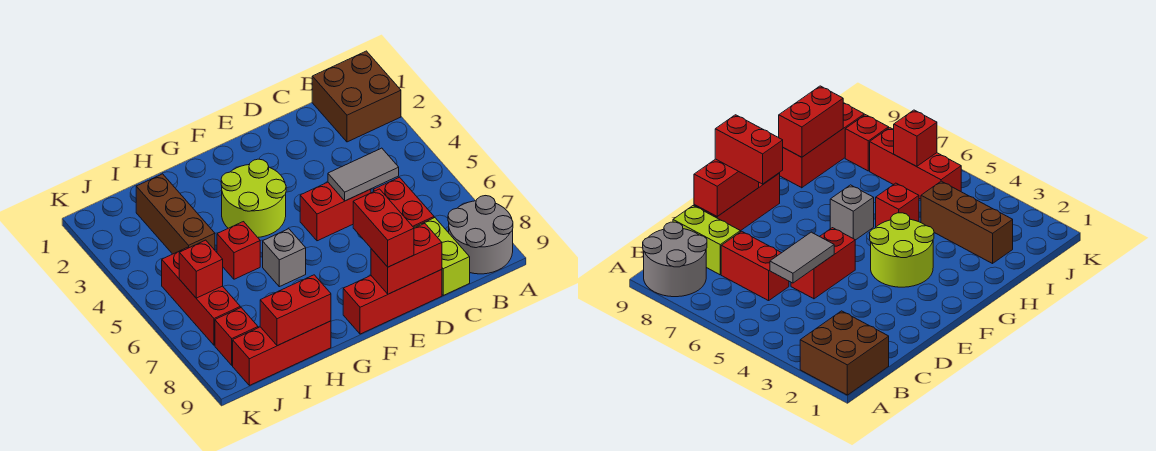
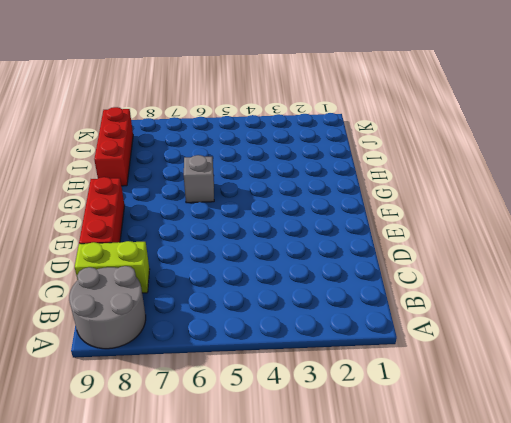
none -> brown brick A1:B2 level 1
none -> red brick C6:C7 level 1
none -> red brick D5:E5 level 1

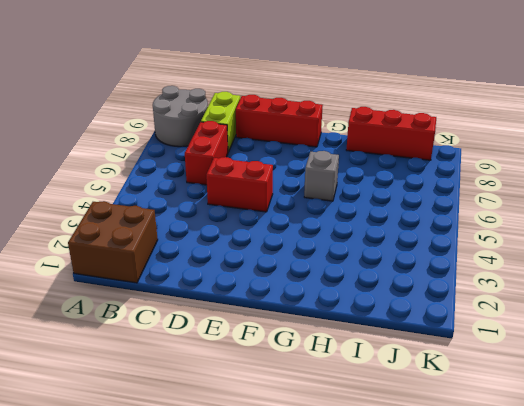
none -> lime round brick F3:G4 level 1
none -> red brick H5 level 1
none -> brown brick I2:I4 level 1

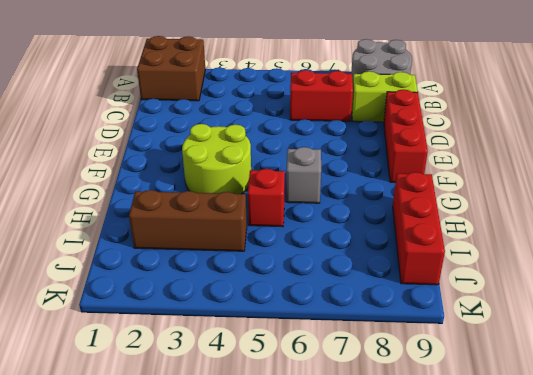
none -> red brick D5:E5 level 1
none -> red brick J5:J7 level 1
none -> red brick J8 level 1

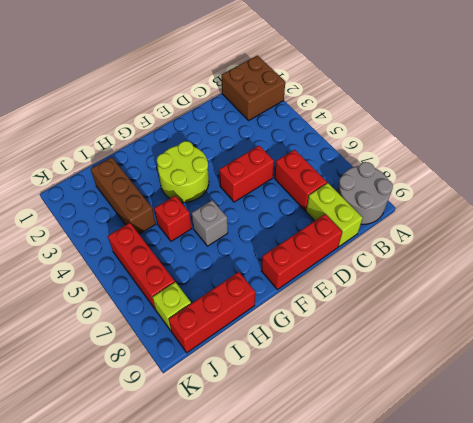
lime brick J8 level 1 -> red brick J8 level 1
none -> grey tile C5:D5 level 2
none -> red brick D9:E9 level 2
none -> red brick H9:I9 level 2

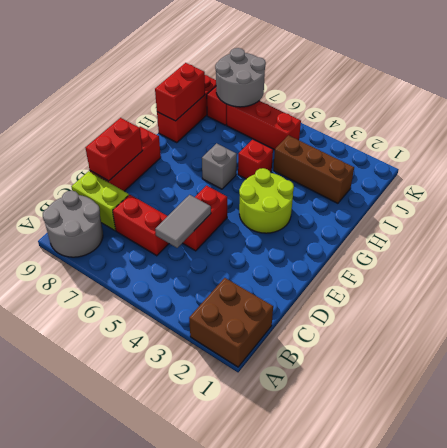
grey round brick J7:K8 level 2 -> none
none -> red brick J6 level 2
none -> red brick E8:E9 level 3

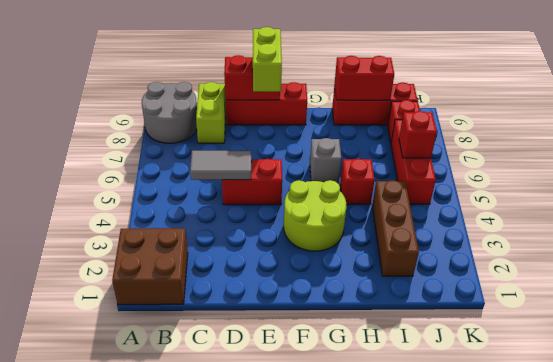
lime brick E8:E9 level 3 -> red brick E8:E9 level 3
none -> red brick C6:C7 level 1

